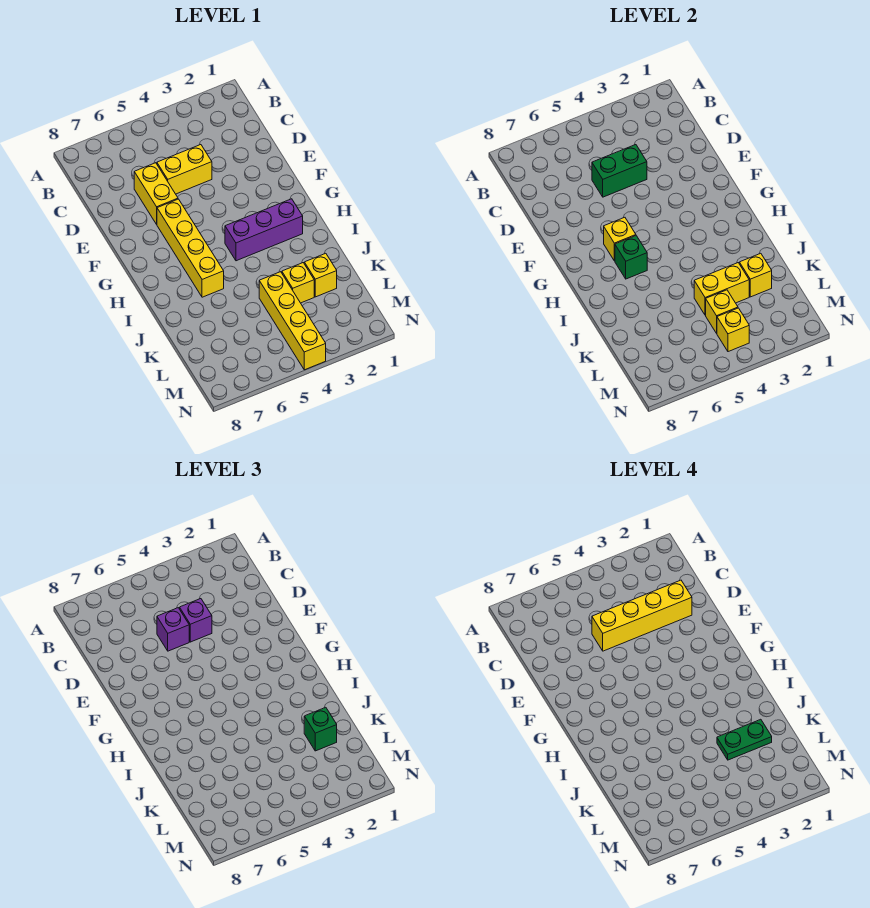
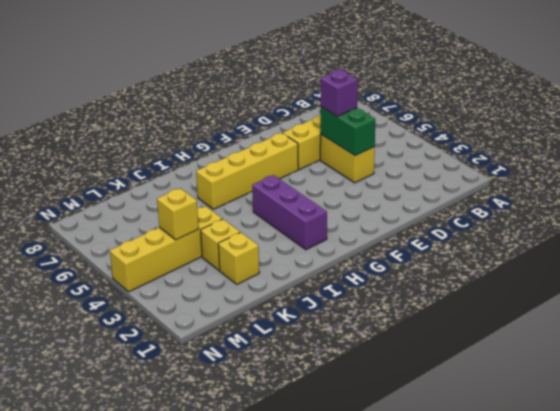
none -> yellow brick G6 level 2
none -> green brick H6 level 2
none -> yellow brick K2 level 2

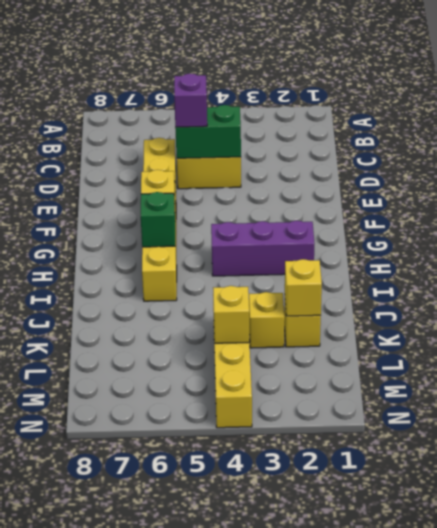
none -> yellow brick K3:K4 level 2
none -> yellow brick M4 level 2
none -> purple brick D4 level 3

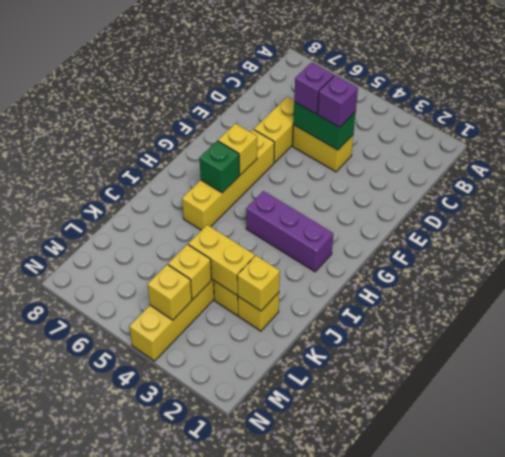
none -> green brick K2 level 3
none -> yellow brick D2:D5 level 4
none -> green plate K2:K3 level 4

